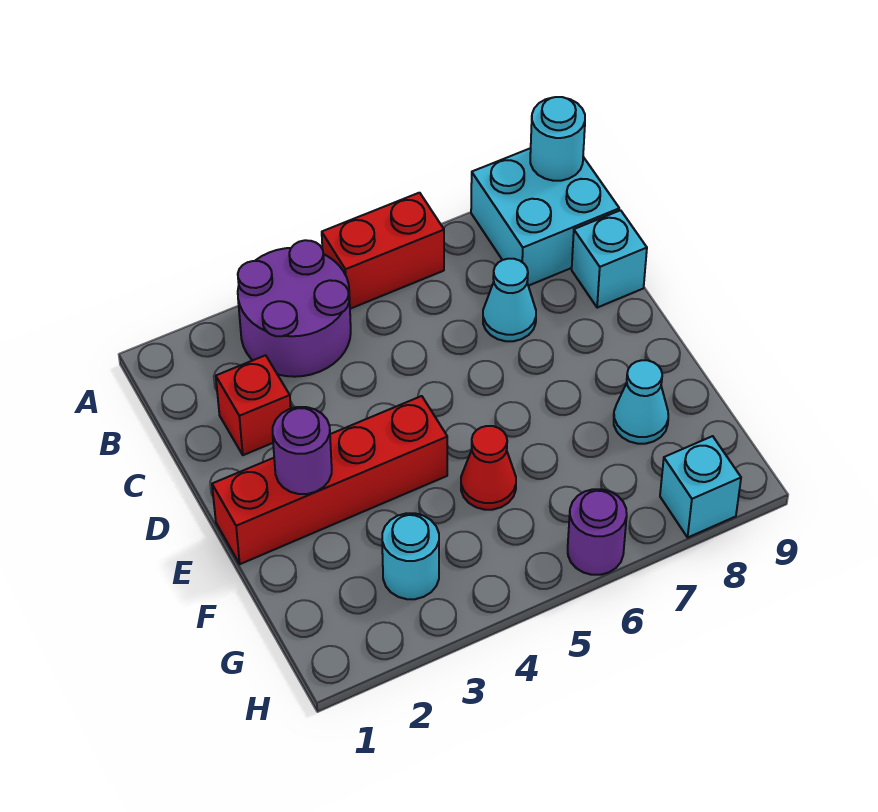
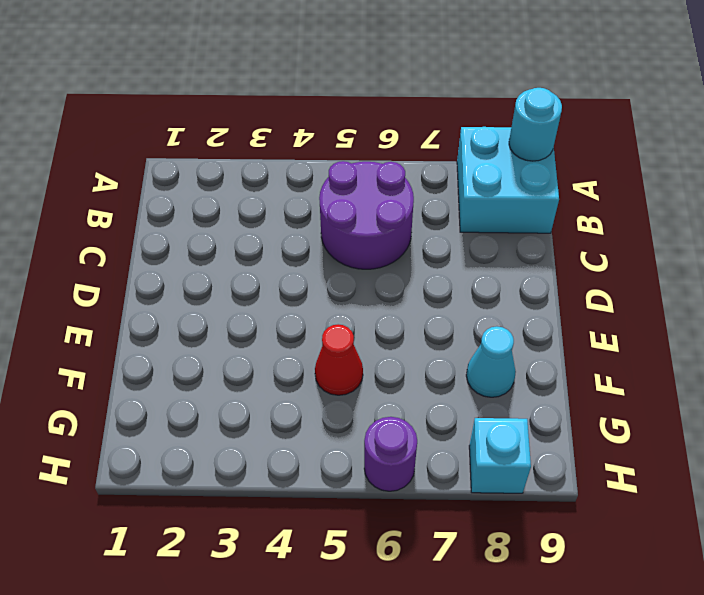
purple round brick B5:C6 level 1 -> purple round brick A3:B4 level 1
none -> red brick A5:A6 level 1
none -> red brick C2 level 1
none -> cyan cone C7 level 1

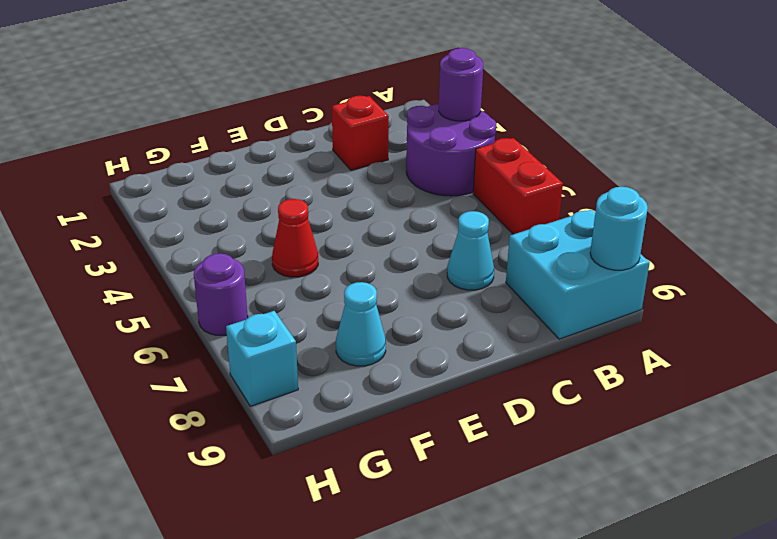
purple round brick A3 level 2 -> purple round brick E2 level 2
none -> cyan brick C9 level 1
none -> red brick E1:E4 level 1
none -> cyan round brick G3 level 1

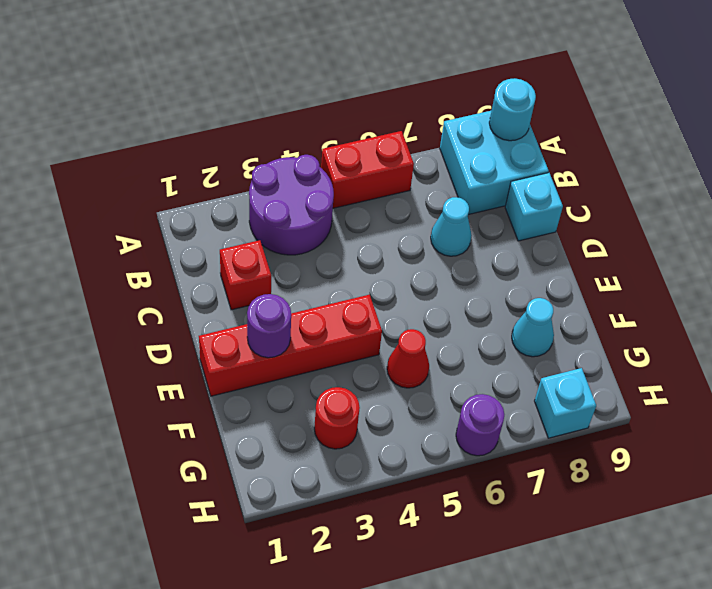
red round brick G3 level 1 -> cyan round brick G3 level 1

